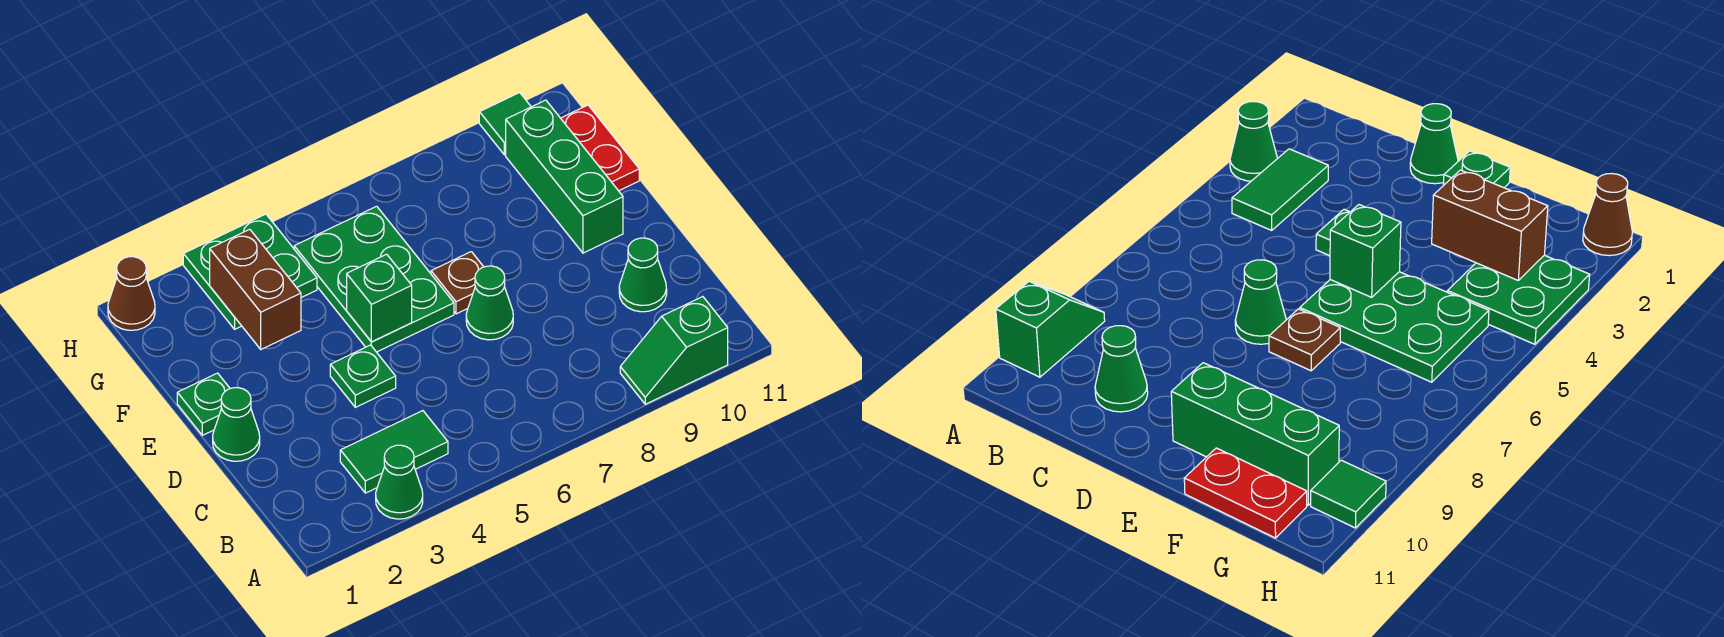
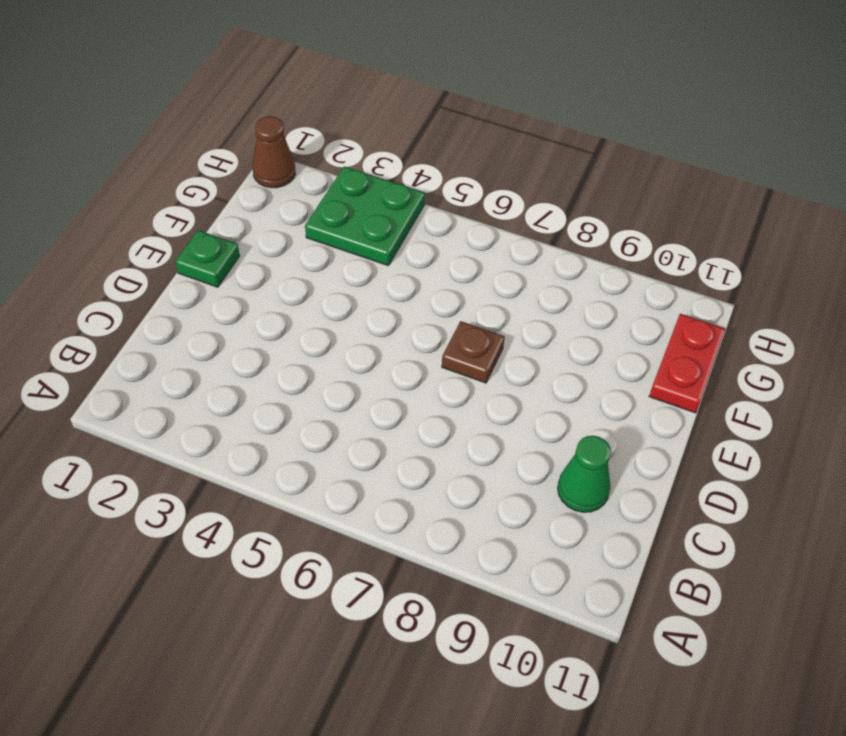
none -> green cone A3 level 1
none -> green slope A9:A10 level 1 top 10
none -> green tile B3:B4 level 1

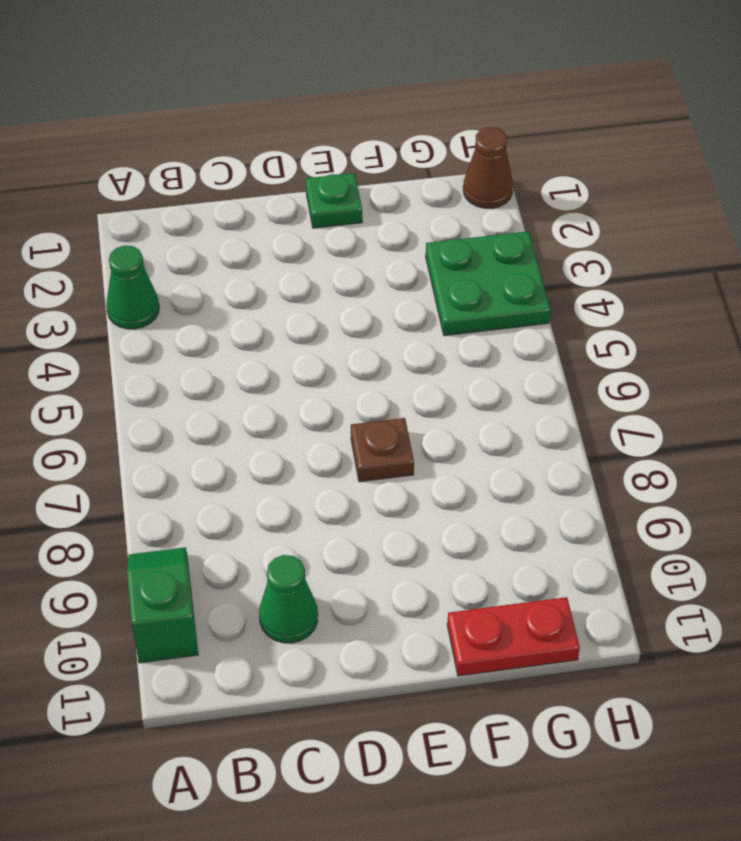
none -> green tile B3:B4 level 1
none -> green cone D1 level 1
none -> green plate D4 level 1

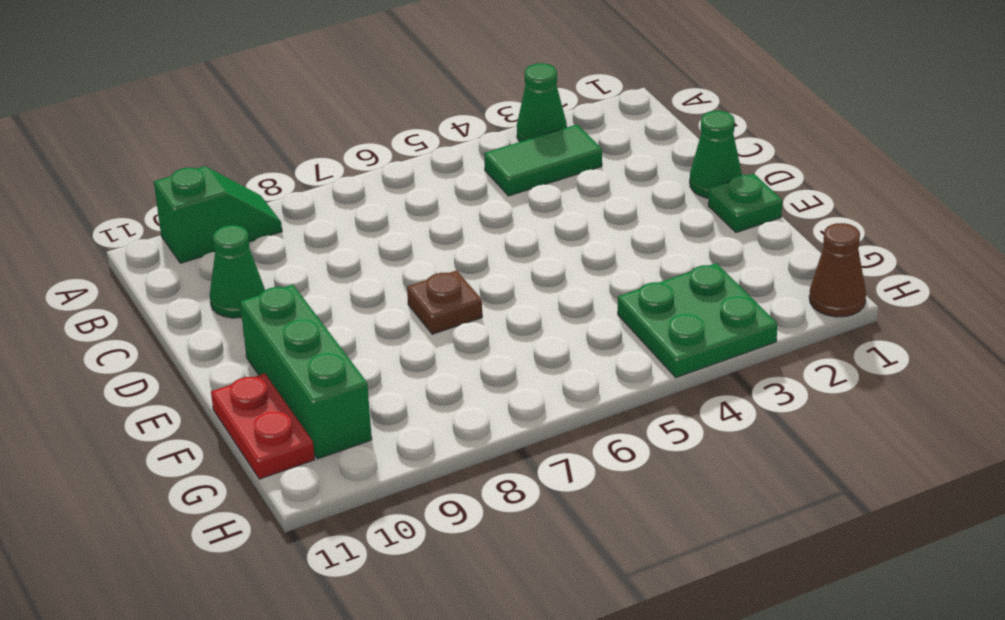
none -> green plate D4 level 1
none -> green cone D7 level 1
none -> green plate E5:G6 level 1

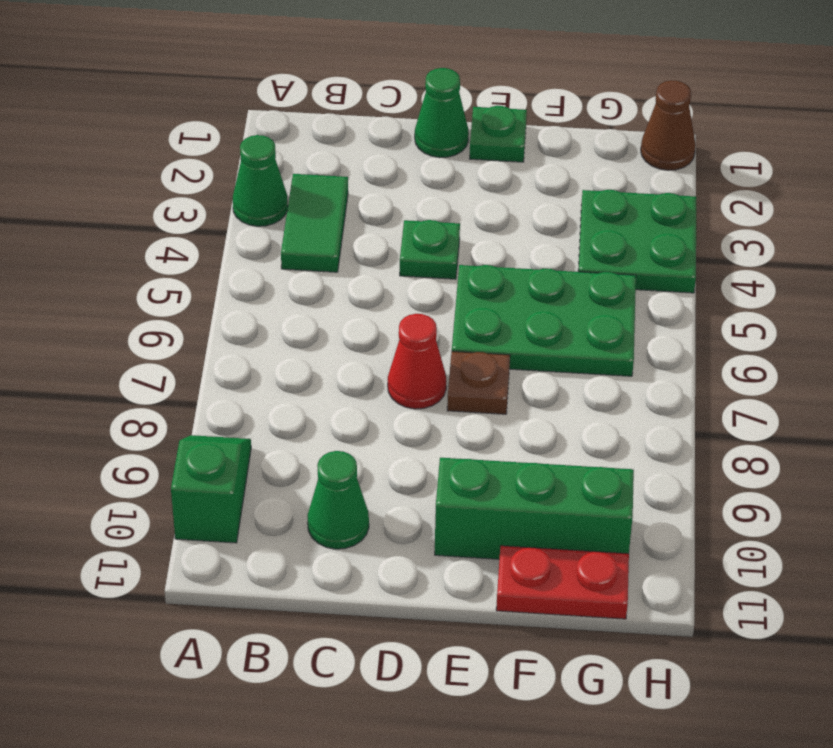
red cone D7 level 1 -> green cone D7 level 1
none -> green tile H10 level 1
none -> green brick E5 level 2
none -> brown brick F3:G3 level 2

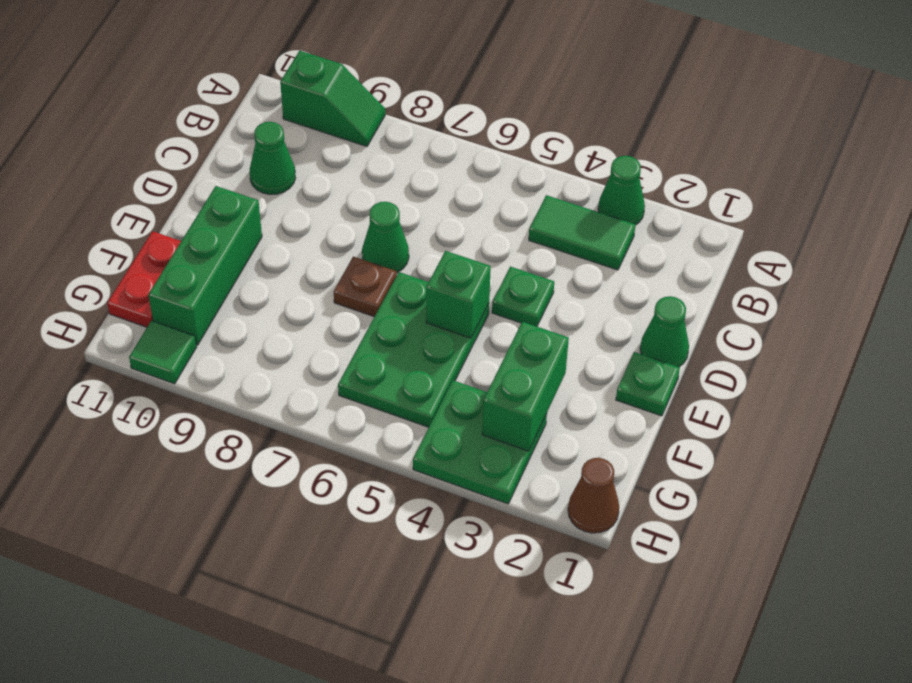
green brick F3:G3 level 2 -> brown brick F3:G3 level 2

